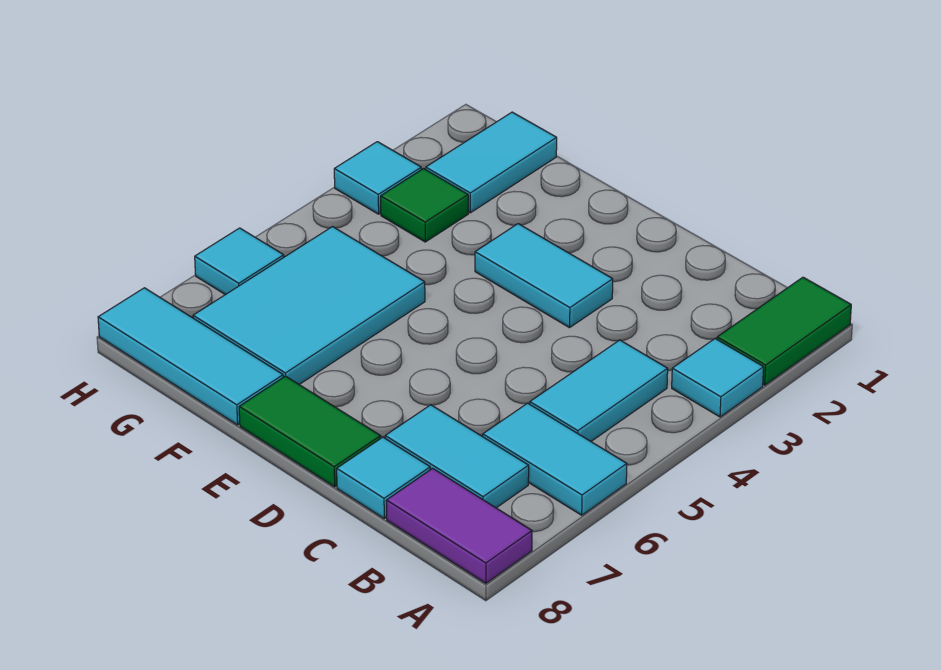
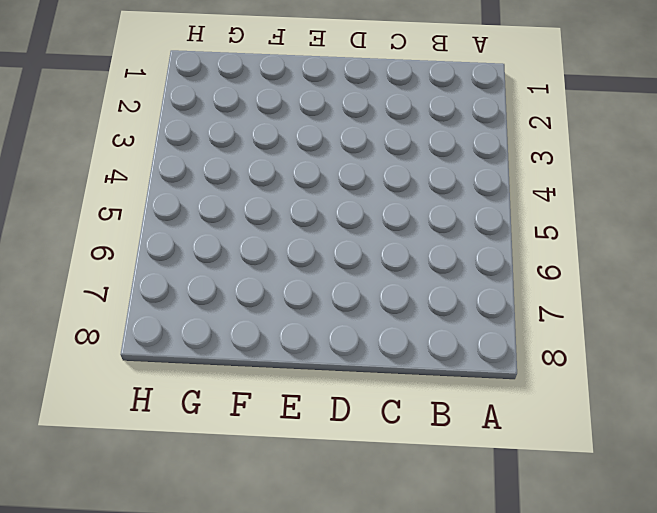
none -> green tile A1:A2 level 1
none -> cyan tile A3 level 1
none -> cyan tile A6:B6 level 1

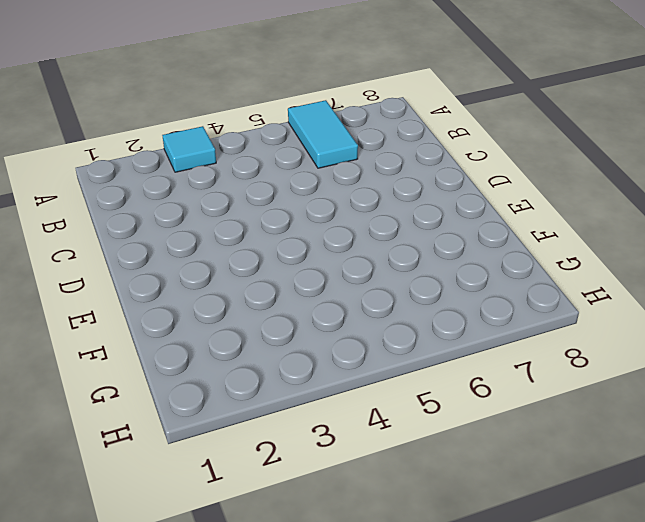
none -> green tile A1:A2 level 1
none -> purple tile A8:B8 level 1
none -> cyan tile B4:B5 level 1

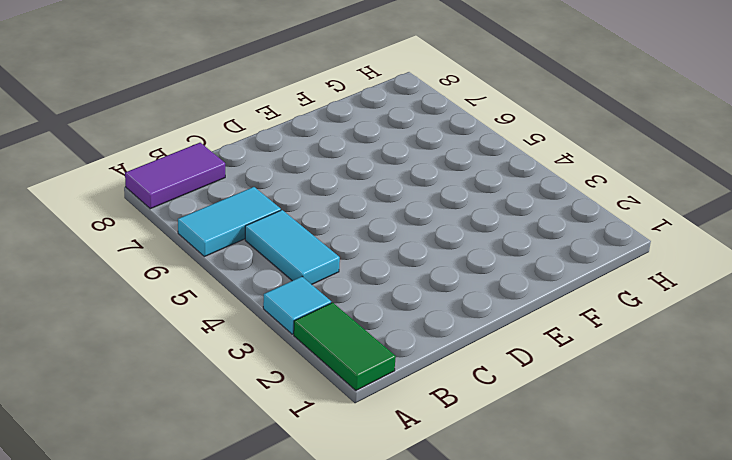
none -> cyan tile B7:C7 level 1
none -> cyan tile C8 level 1
none -> cyan tile D3:E3 level 1

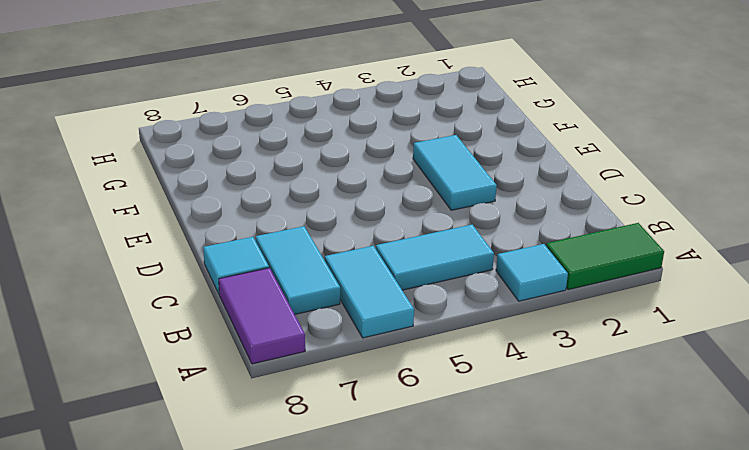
none -> green tile D8:E8 level 1
none -> cyan tile F5:G7 level 1
none -> cyan tile F8:H8 level 1

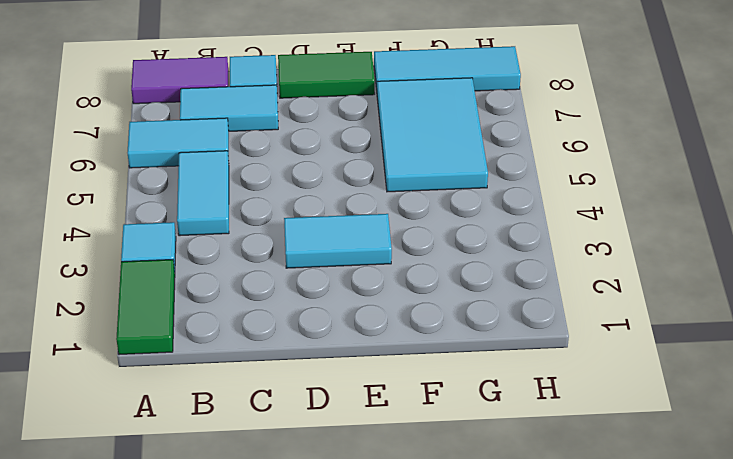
none -> cyan tile G1:G2 level 1
none -> green tile G3 level 1
none -> cyan tile H3 level 1

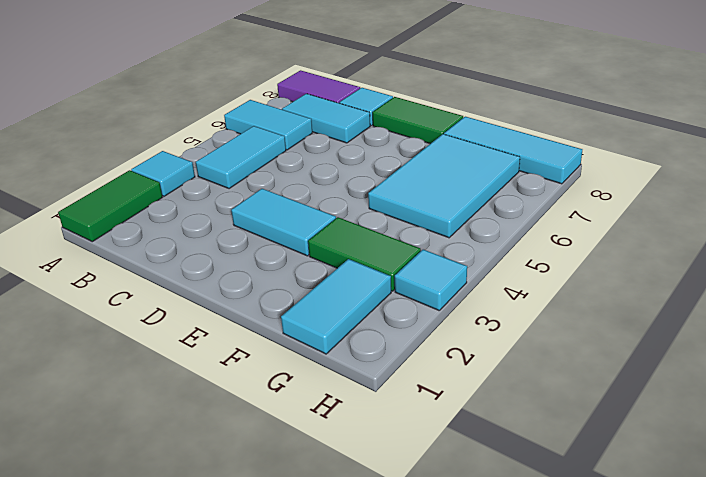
green tile F3:G3 level 1 -> green tile G3 level 1
none -> cyan tile H6 level 1

